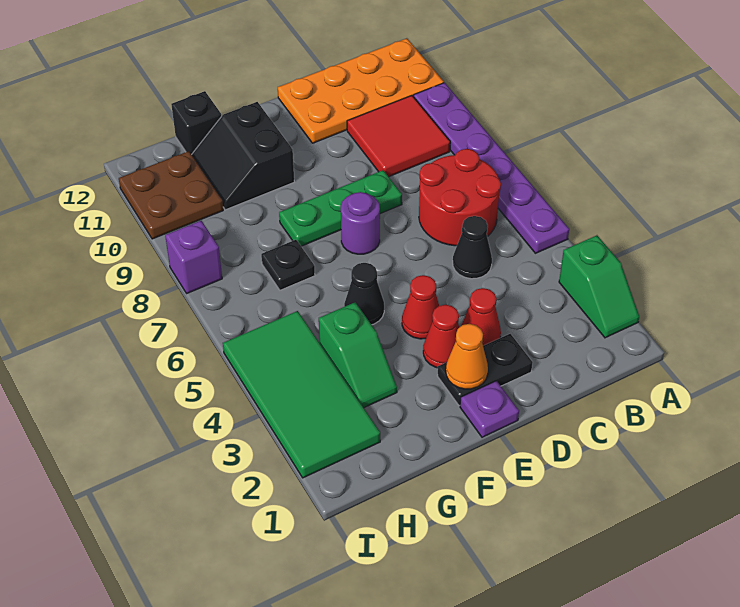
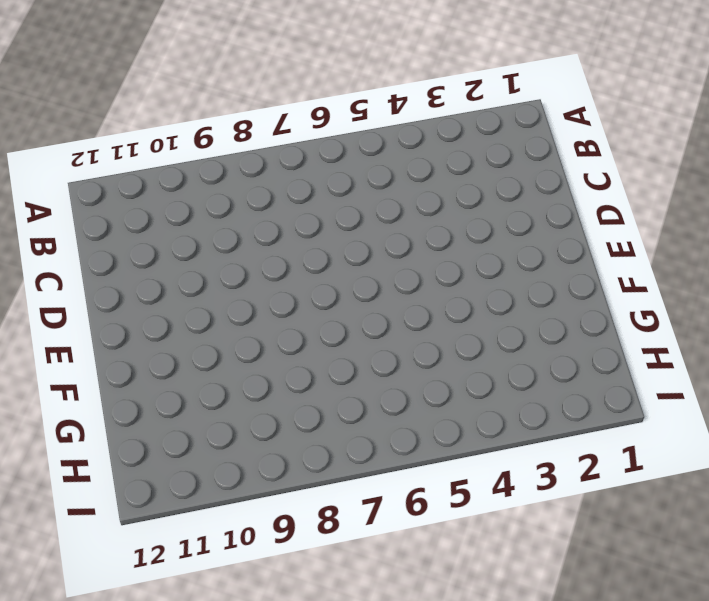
none -> green slope A2:A3 level 1 top 3
none -> purple plate A5:A10 level 1
none -> orange plate A11:D12 level 1

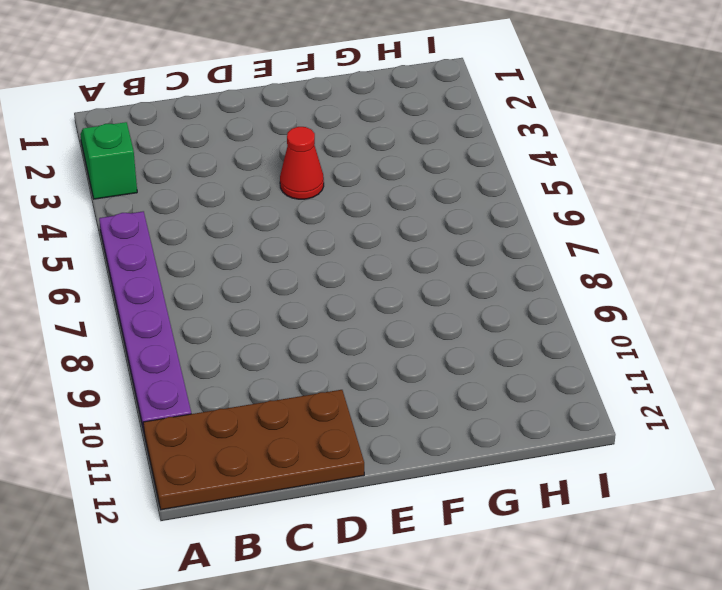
brown plate A11:D12 level 1 -> orange plate A11:D12 level 1
none -> red round brick B6:C7 level 1
none -> red tile B9:C10 level 1
none -> black cone C5 level 1

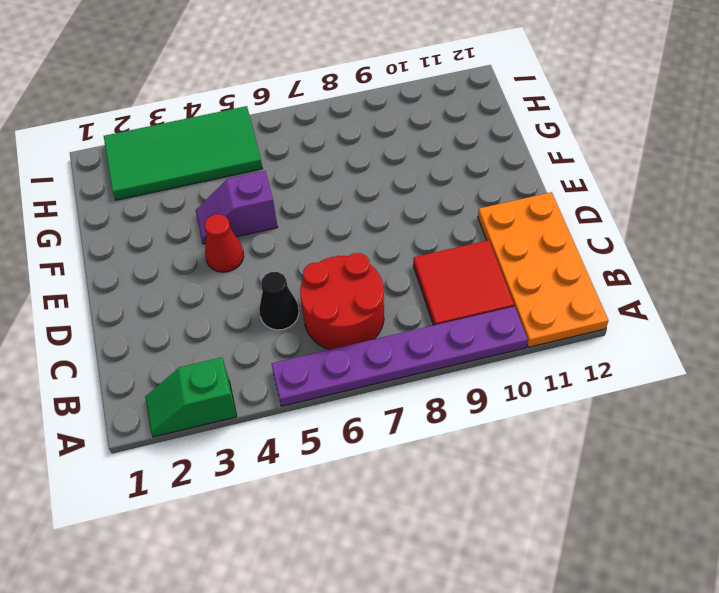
purple slope F4:F5 level 1 top 5 -> black cone F5 level 1
none -> black plate D2:E2 level 1
none -> red cone D3 level 1
none -> green plate D8:F8 level 1

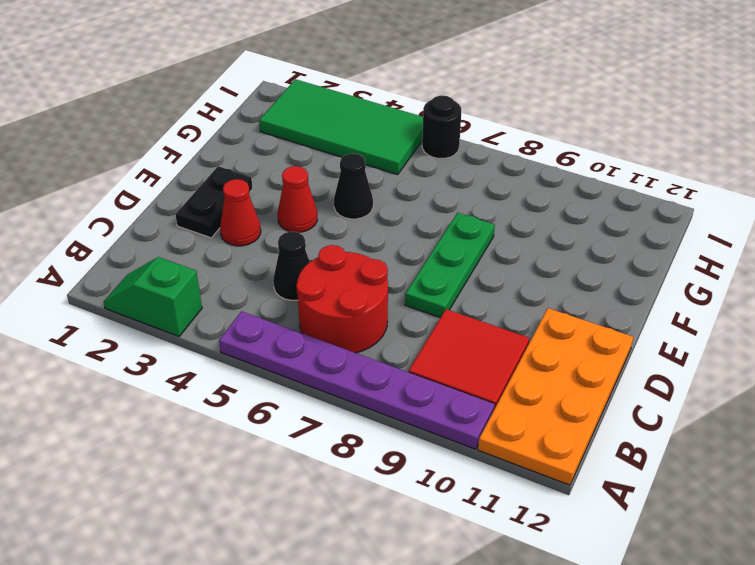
black round brick I6 level 1 -> none
none -> purple plate E1 level 1
none -> red cone E3 level 1
none -> purple round brick E7 level 1

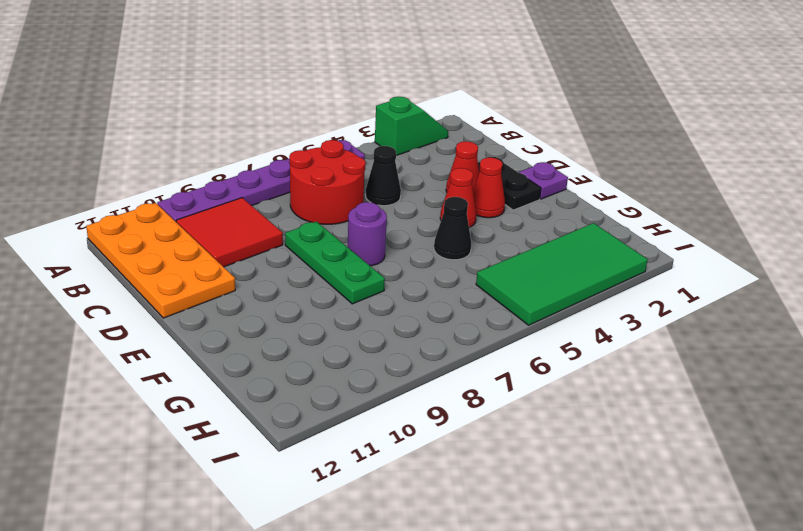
none -> black slope F10:G11 level 1 top F
none -> green slope G3:G4 level 1 top 4
none -> black plate G7 level 1

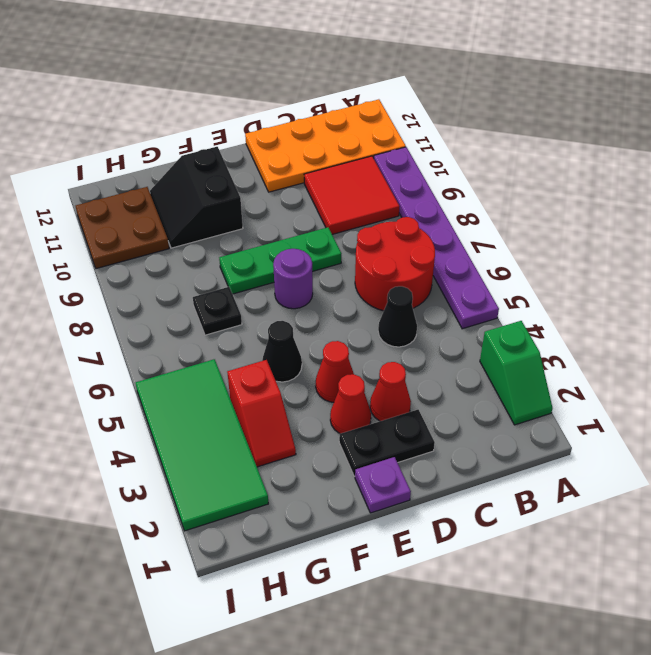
red slope G3:G4 level 1 top 4 -> green slope G3:G4 level 1 top 4
none -> black brick G12 level 1
none -> purple brick I8 level 1
none -> orange cone E2 level 2

